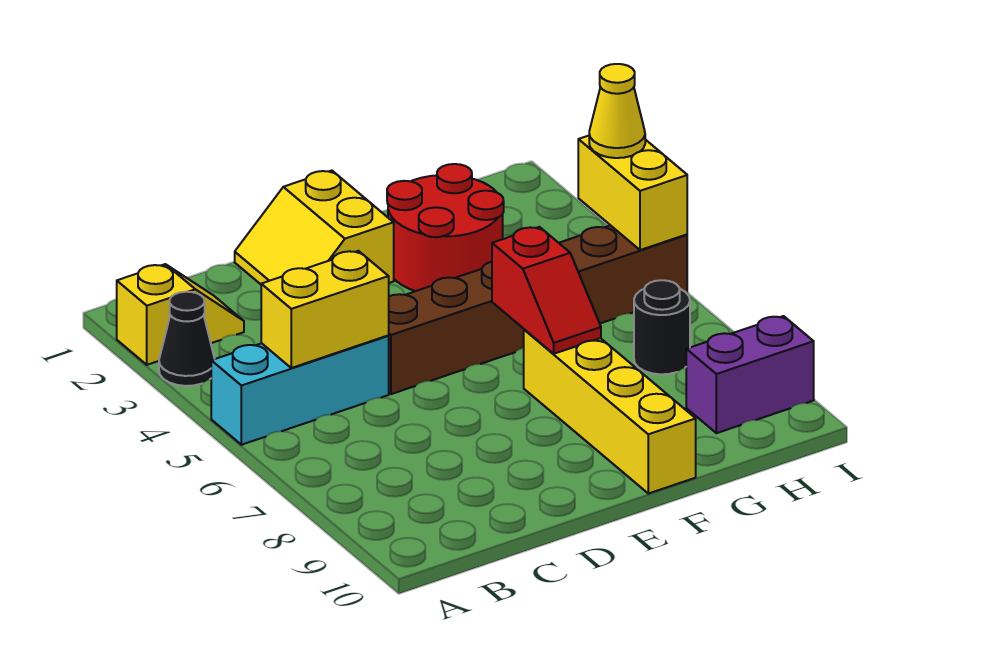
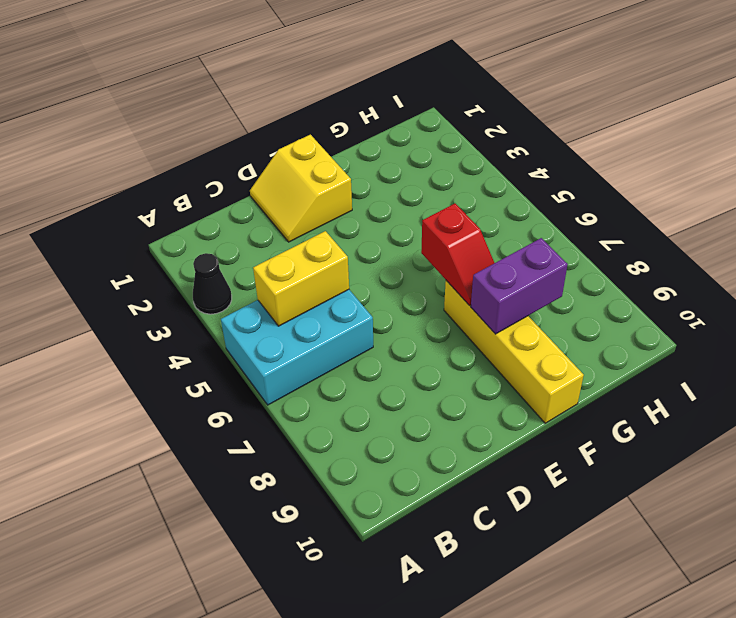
cyan brick A5:C6 level 1 -> cyan brick A5:C5 level 1
purple brick F8:G8 level 2 -> purple brick H9:I9 level 1
none -> yellow slope A2:B2 level 1 top A
none -> brown brick D5:I5 level 1
none -> red round brick F2:G3 level 1

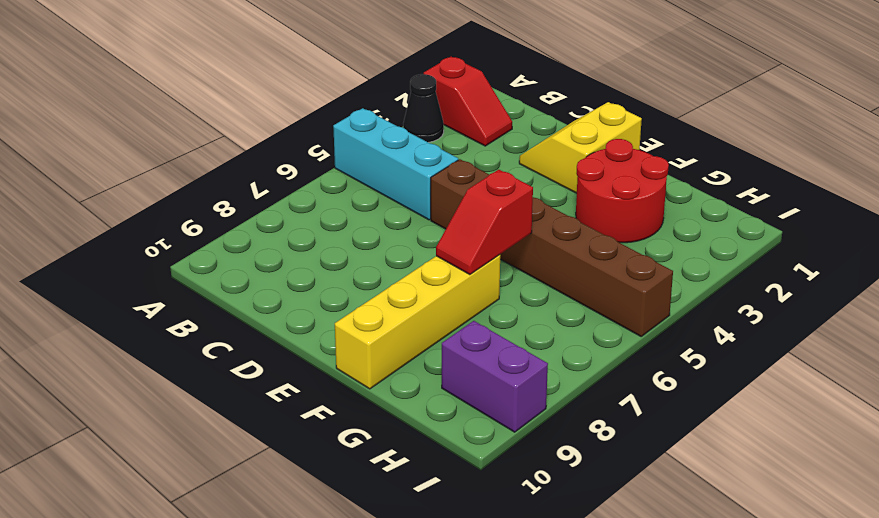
red slope A2:B2 level 1 top A -> yellow slope A2:B2 level 1 top A
none -> black round brick H7 level 1
none -> yellow brick B5:C5 level 2
none -> yellow brick I4:I5 level 2

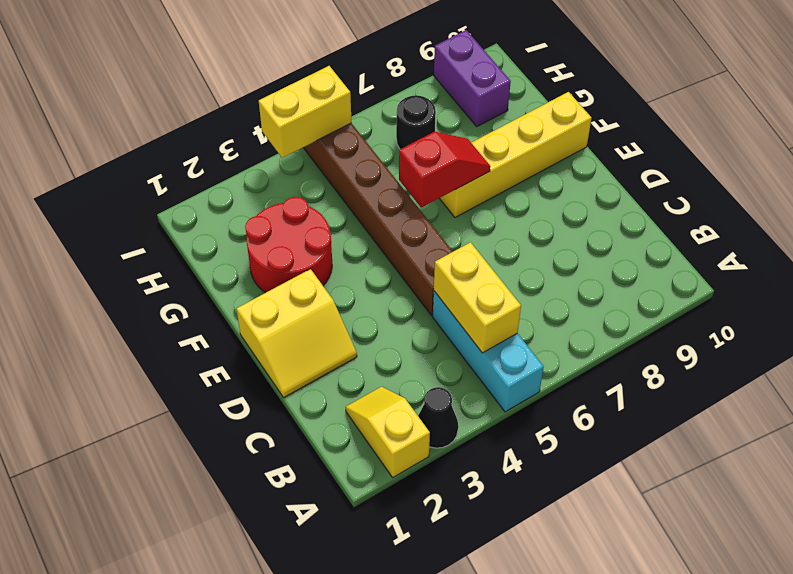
none -> yellow cone I4 level 3

